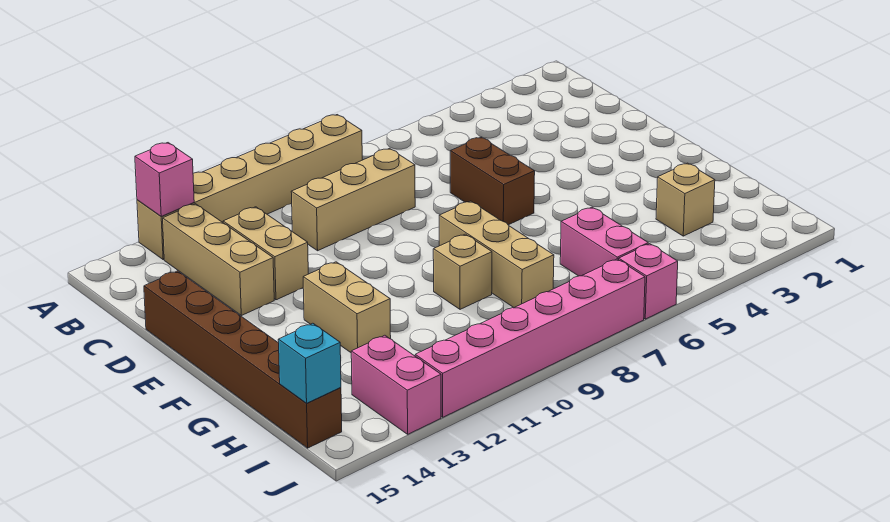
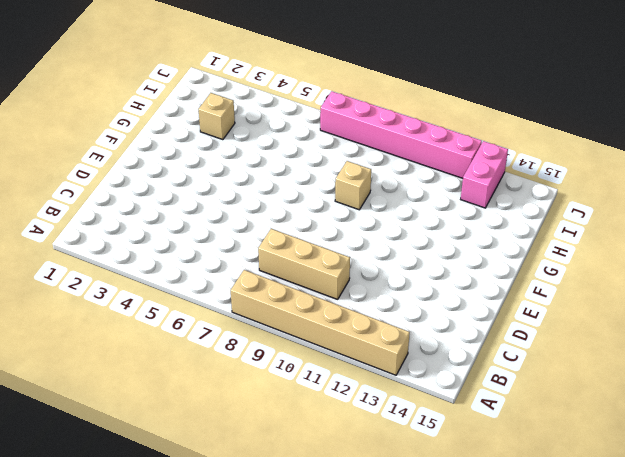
none -> tan brick B13:D13 level 1
none -> tan brick C12:D12 level 1
none -> brown brick D6:E6 level 1

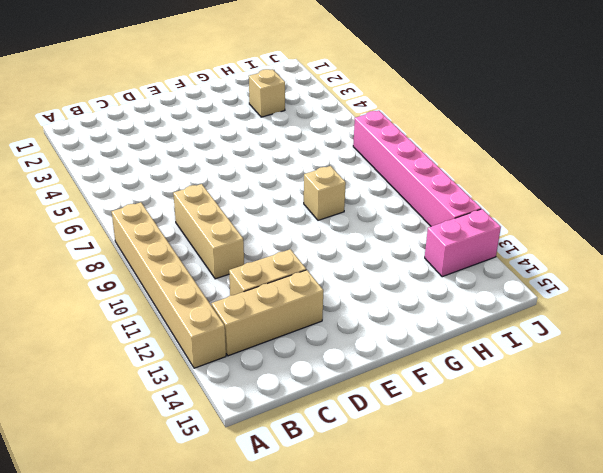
none -> brown brick D6:E6 level 1
none -> brown brick D15:I15 level 1
none -> tan brick F8:H8 level 1

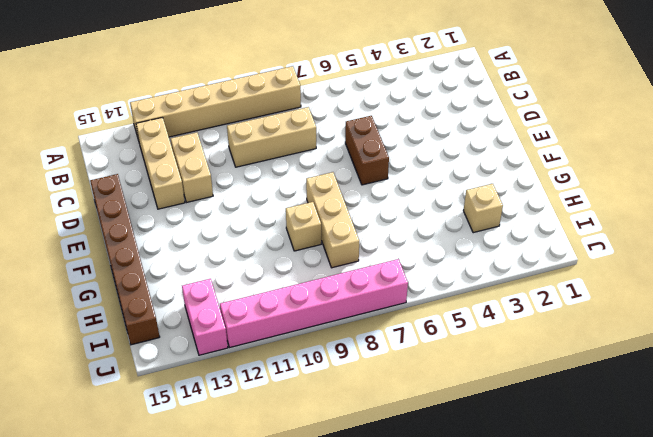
none -> tan brick F12:G12 level 1
none -> pink brick H6:I6 level 1
none -> pink brick J6 level 1

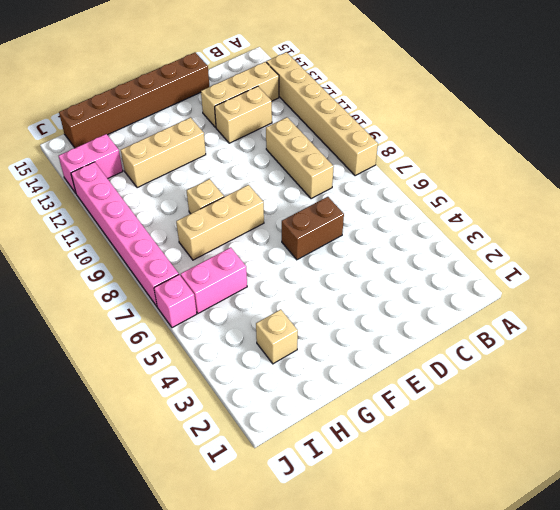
tan brick F12:H12 level 1 -> tan brick F12:G12 level 1
none -> pink brick A13 level 2
none -> cyan brick I15 level 2

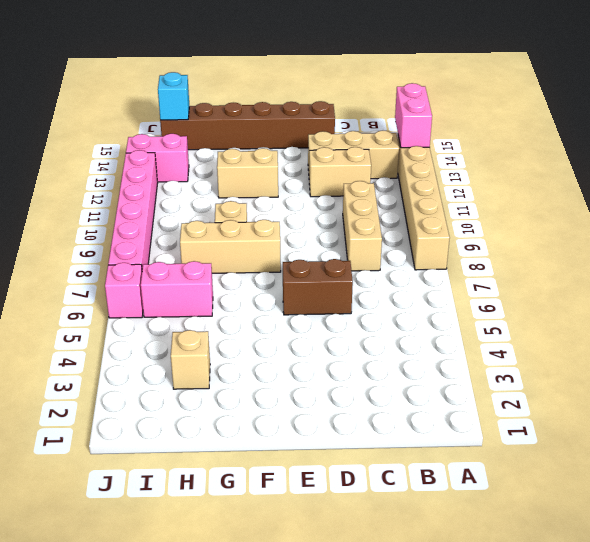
pink brick A13:A14 level 2 -> pink brick A13 level 2

